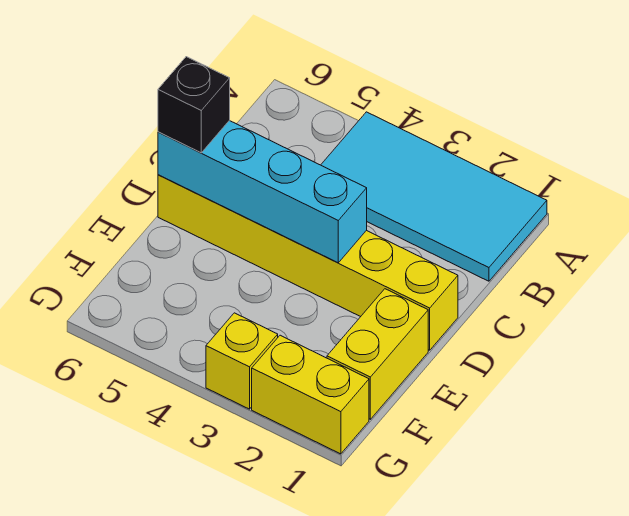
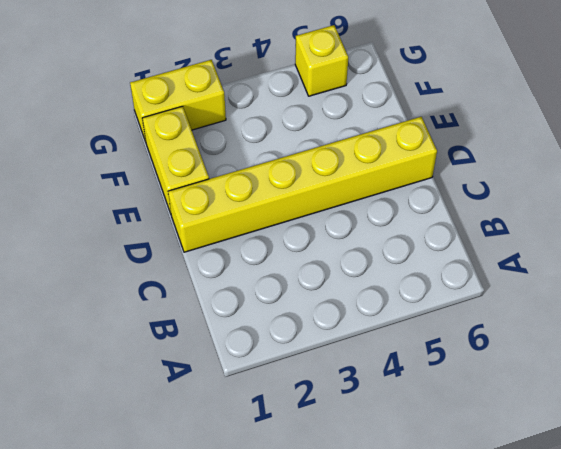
yellow brick G5 level 1 -> yellow brick G3 level 1
none -> cyan tile A1:B4 level 1
none -> cyan brick D3:D6 level 2

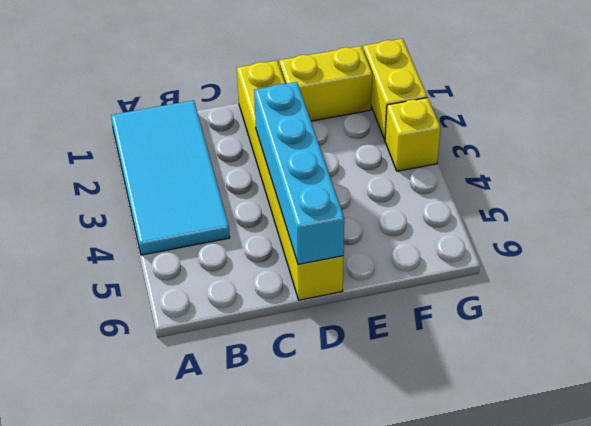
none -> black brick D6 level 3

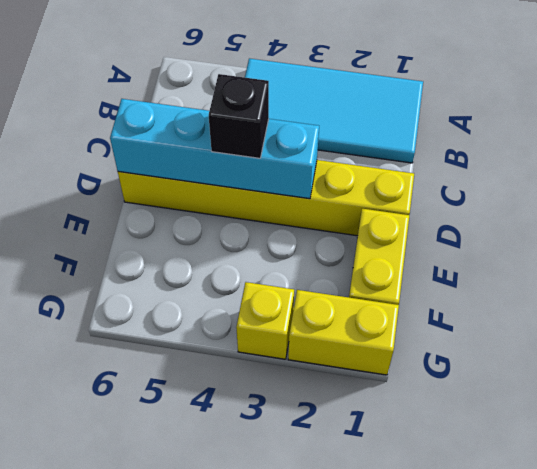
black brick D4 level 3 -> black brick D6 level 3

